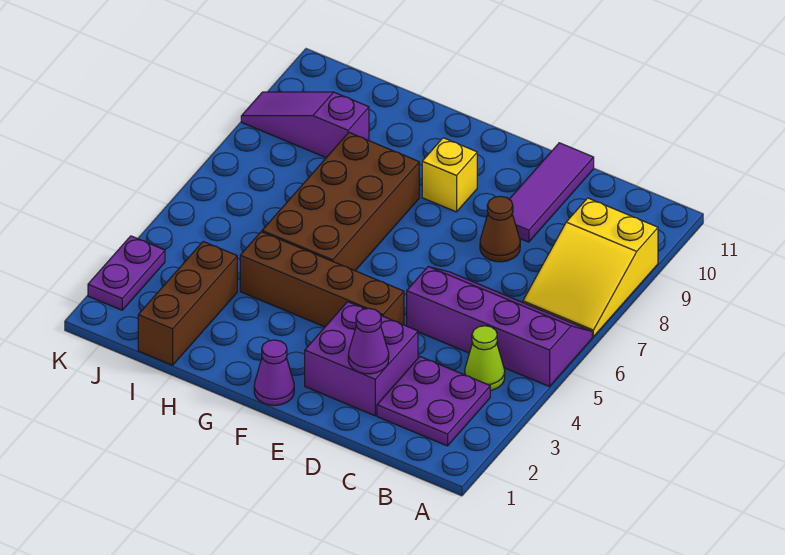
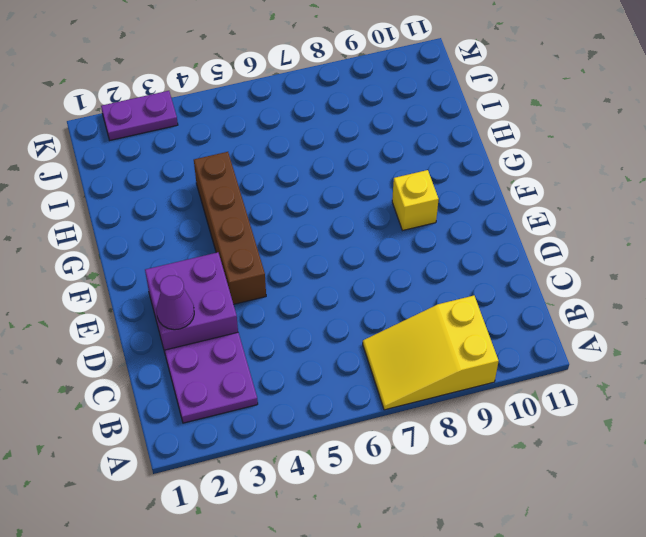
none -> purple slope A5:D6 level 1 top 5
none -> lime cone B4 level 1
none -> brown cone D8 level 1

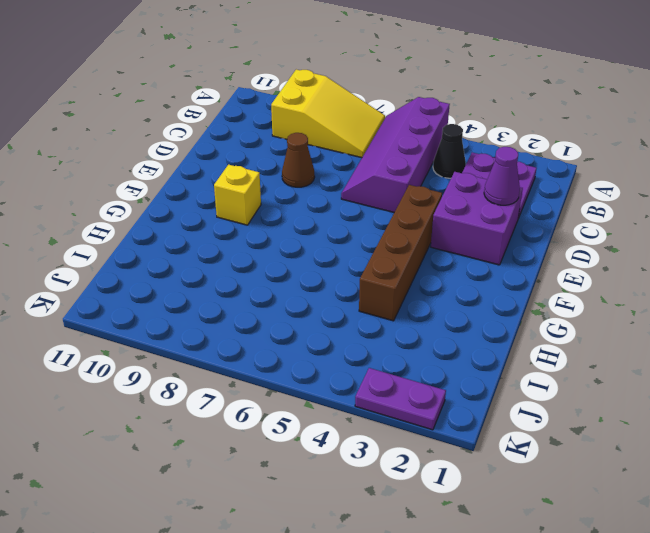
black cone B4 level 1 -> lime cone B4 level 1
none -> purple tile D9:D11 level 1
none -> purple cone F1 level 1
none -> brown brick G5:H8 level 1

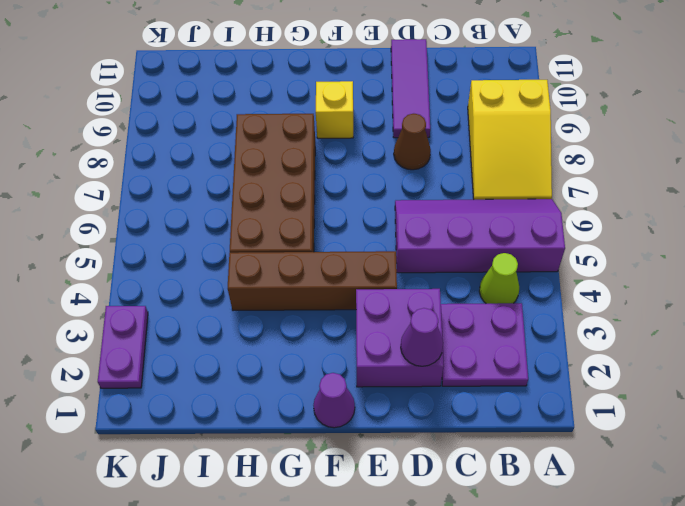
none -> brown brick I1:I3 level 1
none -> purple slope I9:K9 level 1 top I

